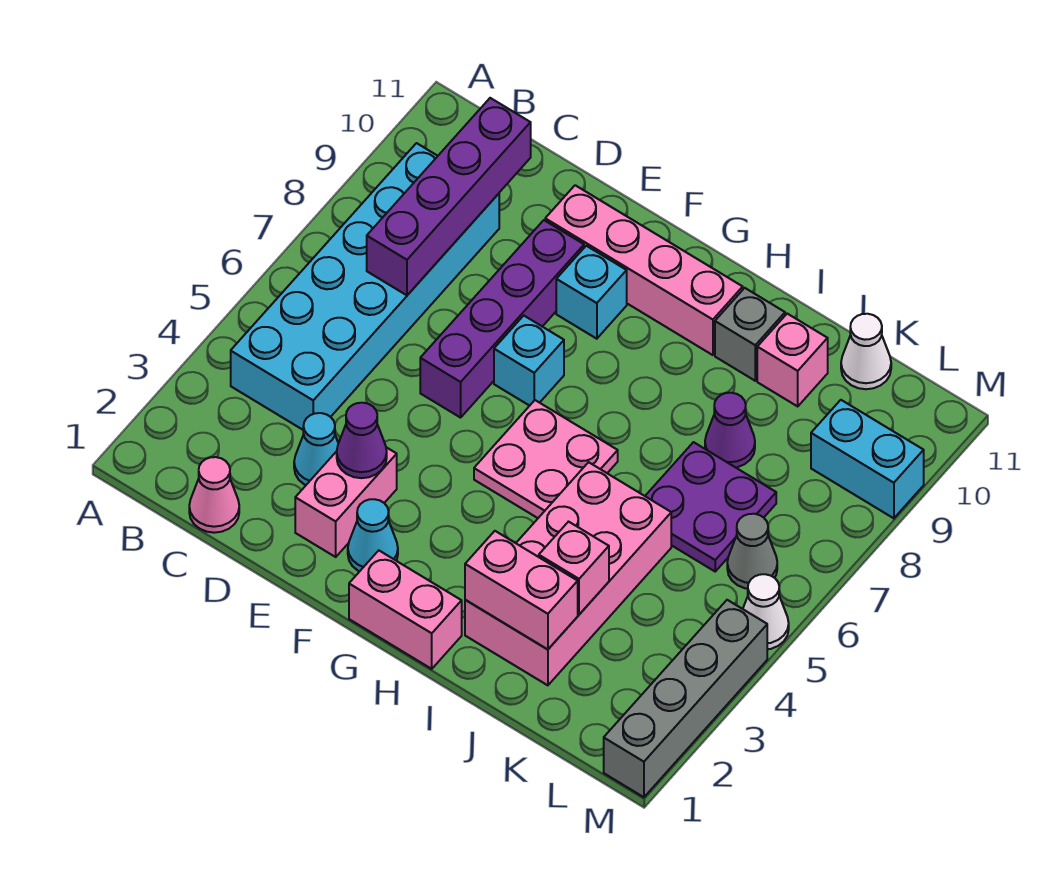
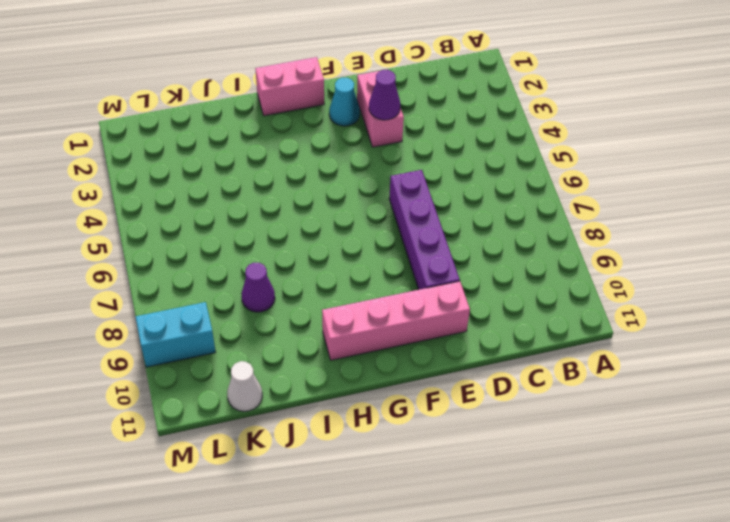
none -> cyan brick B4:C9 level 1
none -> pink cone C1 level 1
none -> cyan cone D3 level 1

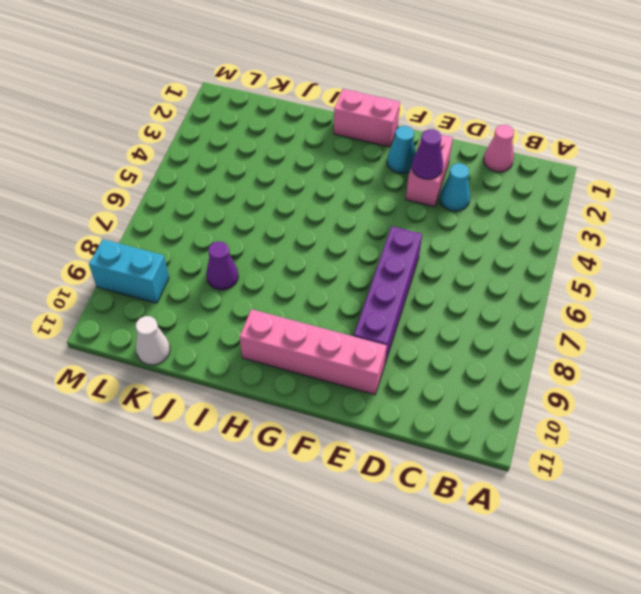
none -> cyan brick B4:C9 level 1
none -> cyan brick F7 level 1
none -> cyan brick F9 level 1

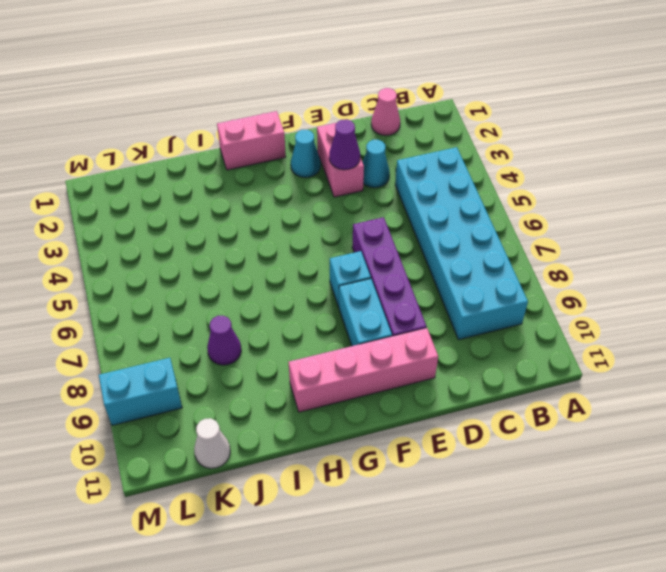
cyan brick F8:F9 level 1 -> cyan brick F9 level 1
none -> pink plate G5:H6 level 1
none -> pink brick I2:J5 level 1
none -> grey brick I10 level 1

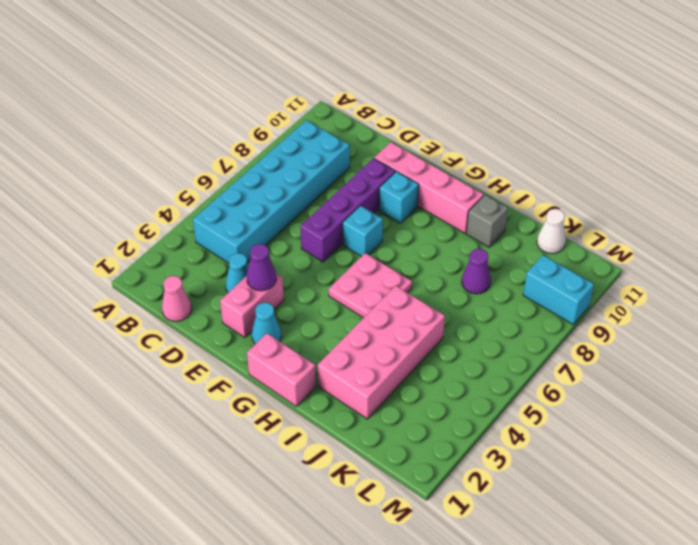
none -> purple plate J6:K7 level 1
none -> pink brick J10 level 1
none -> grey cone L6 level 1

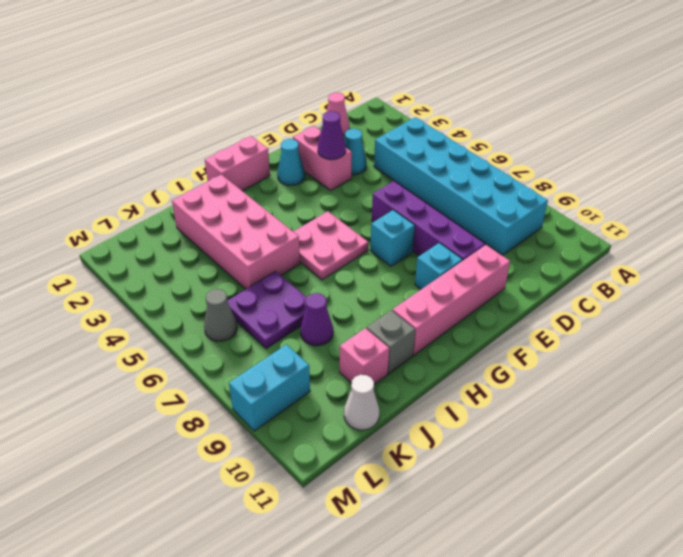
none -> grey brick M1:M4 level 1
none -> white cone M5 level 1
none -> purple brick C7:C10 level 2

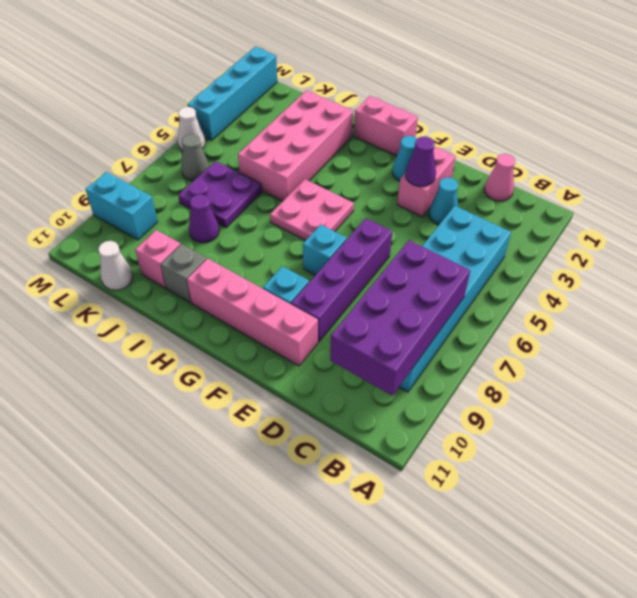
purple brick B7:C10 level 2 -> purple brick C7:C10 level 2
cyan brick M1:M4 level 1 -> grey brick M1:M4 level 1
none -> pink brick I2:J2 level 2
none -> pink brick J3 level 2

